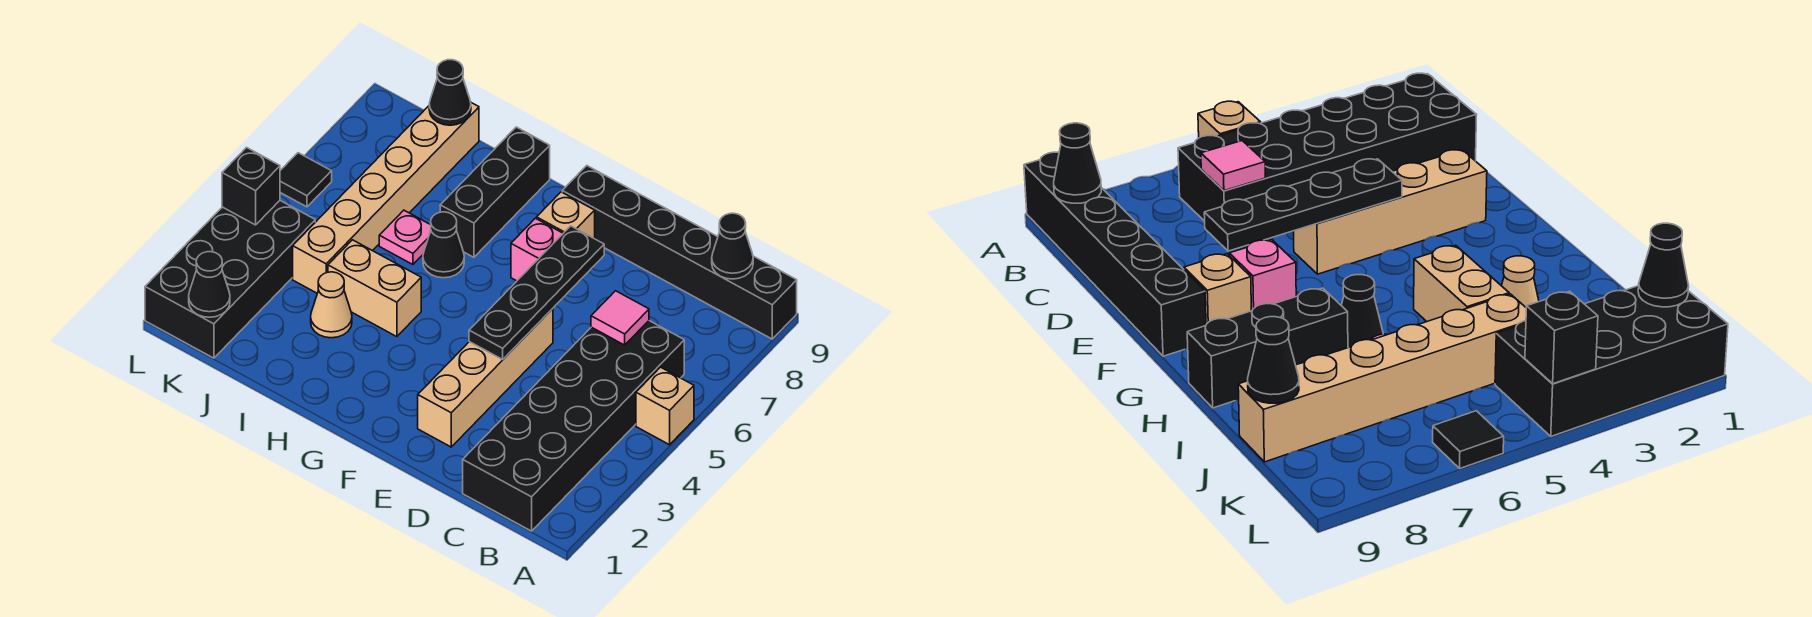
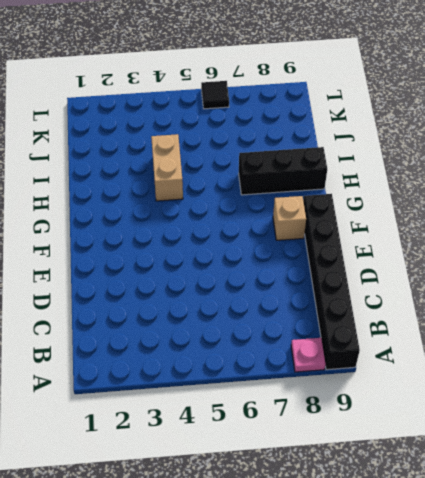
pink plate A8 level 1 -> pink plate I6 level 1
none -> tan brick A5 level 1
none -> black brick B1:C6 level 1
none -> tan brick E2:E5 level 1

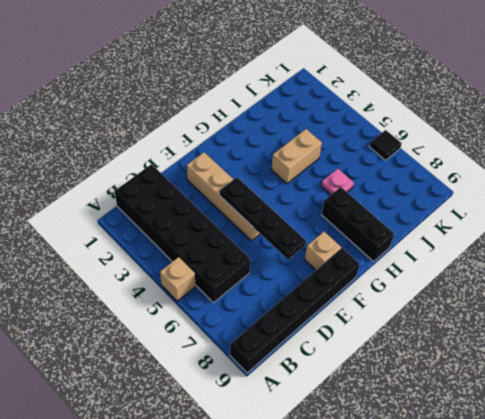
none -> pink brick F7 level 1
none -> black cone H6 level 1
none -> tan cone I3 level 1

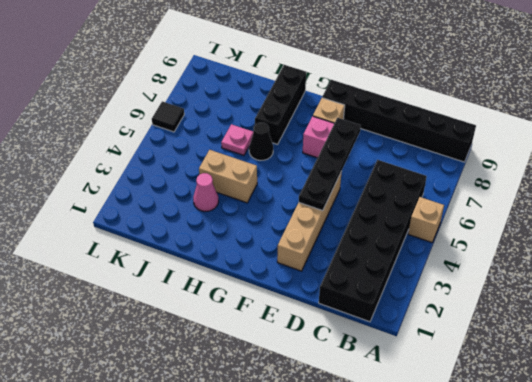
pink cone I3 level 1 -> tan cone I3 level 1
none -> tan brick J4:J9 level 1
none -> black brick K1:L4 level 1
none -> black cone B9 level 2

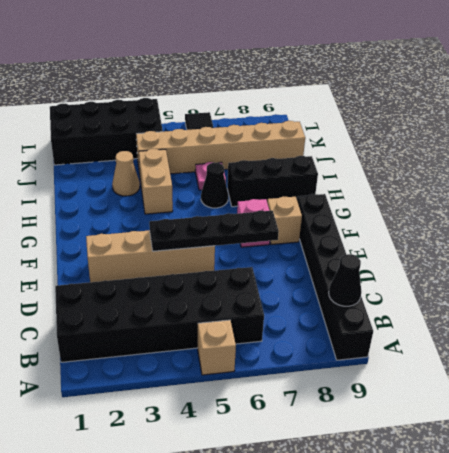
none -> pink tile C6 level 2
none -> black cone J9 level 2
none -> black cone K1 level 2

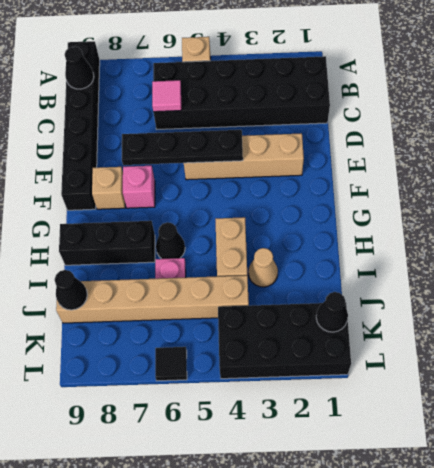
none -> black brick L4 level 2

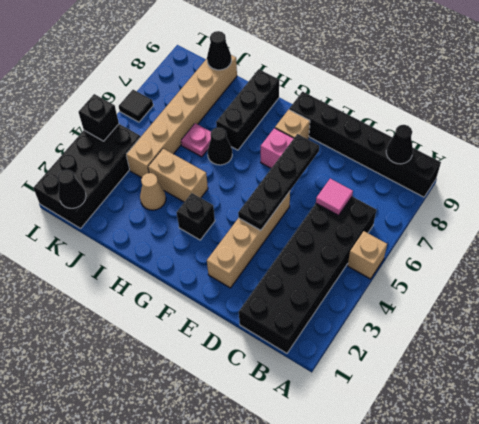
black brick G3 level 1 -> none

